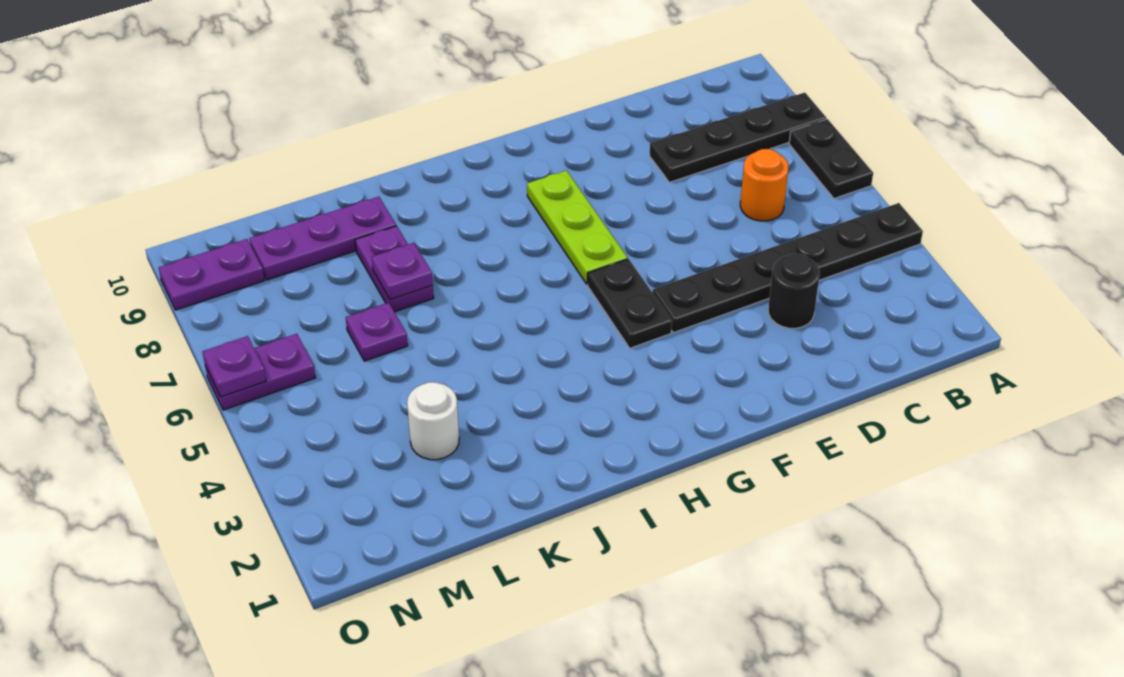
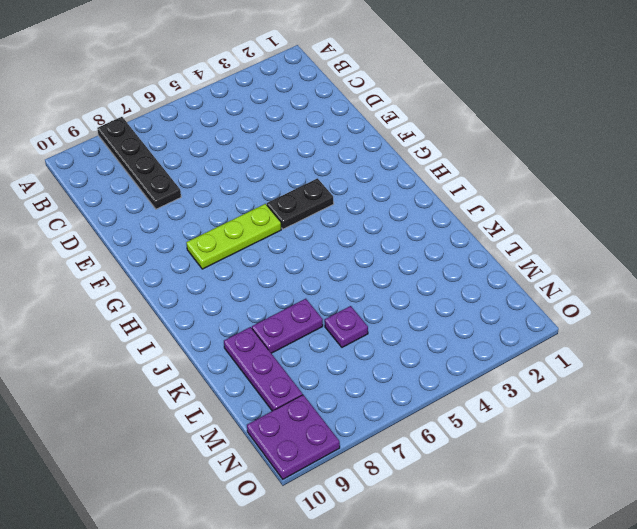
purple plate N9:O10 level 1 -> purple plate N9:O9 level 1
none -> black plate A4:F4 level 1
none -> black plate A6:A7 level 1
none -> orange round brick C6 level 1

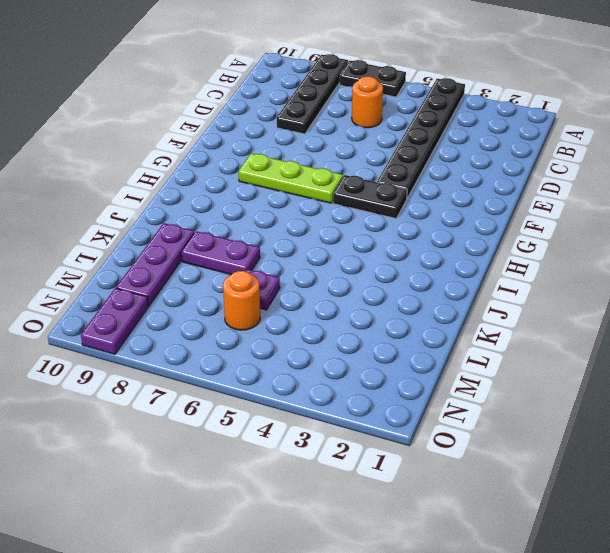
orange round brick M6 level 1 -> none
none -> black round brick D3 level 1
none -> white round brick L3 level 1
none -> purple plate N6:O6 level 1

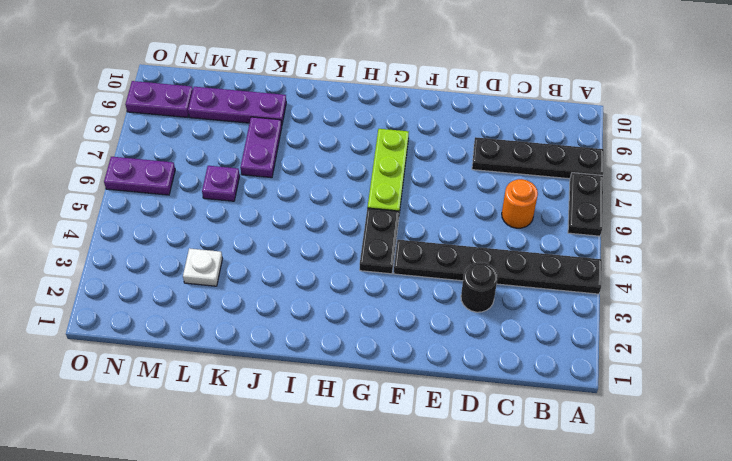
white plate L3 level 1 -> white round brick L3 level 1
none -> purple plate K7 level 2
none -> purple plate O6 level 2

